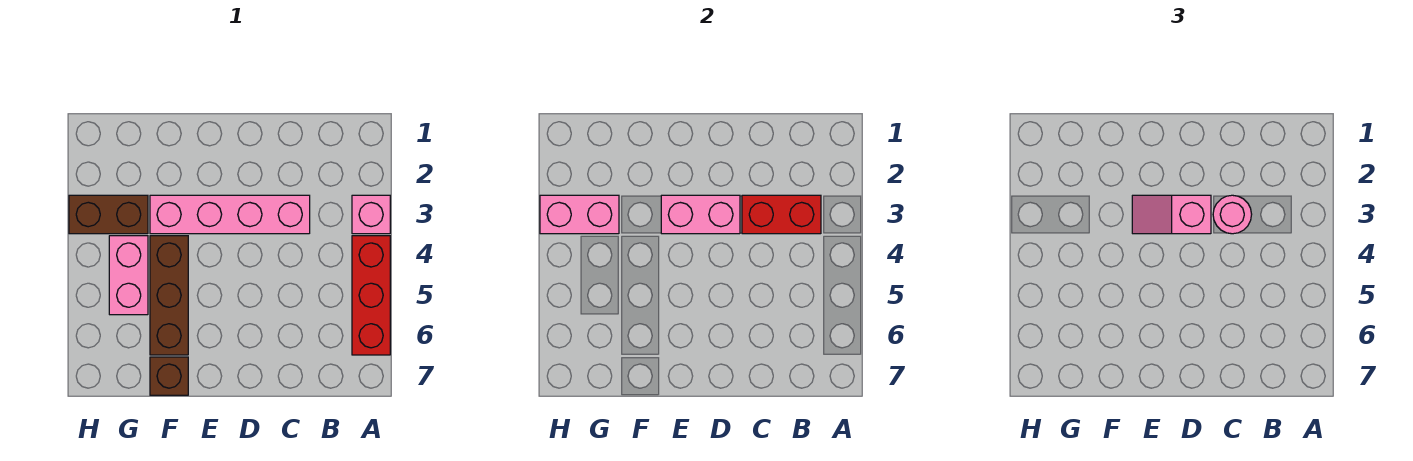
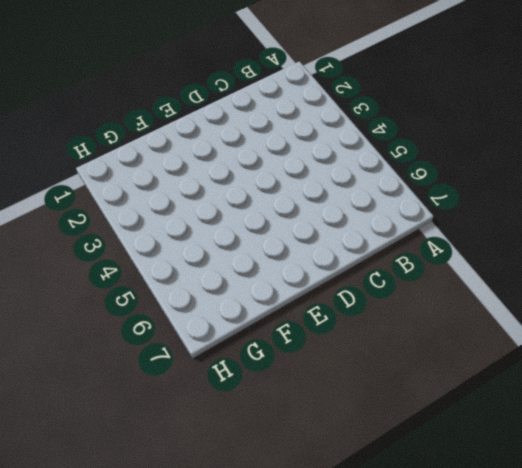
none -> pink brick A3 level 1
none -> red brick A4:A6 level 1
none -> pink brick C3:F3 level 1

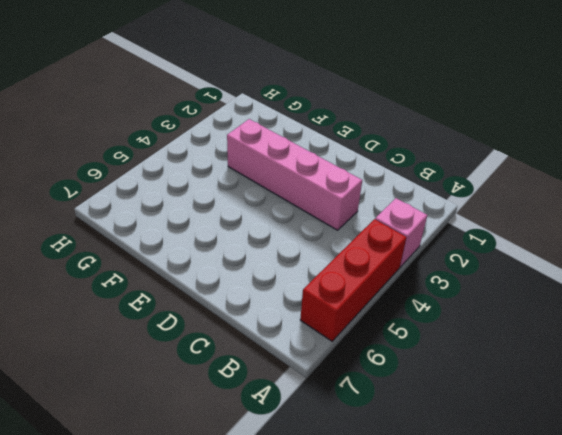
none -> brown brick F4:F6 level 1
none -> brown brick F7 level 1
none -> brown brick G3:H3 level 1

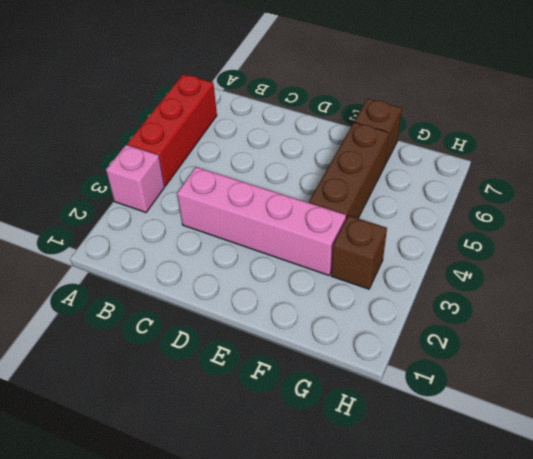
brown brick G3 level 1 -> brown brick G3:H3 level 1
none -> pink brick G4:G5 level 1
none -> red brick B3:C3 level 2
none -> pink brick D3:E3 level 2

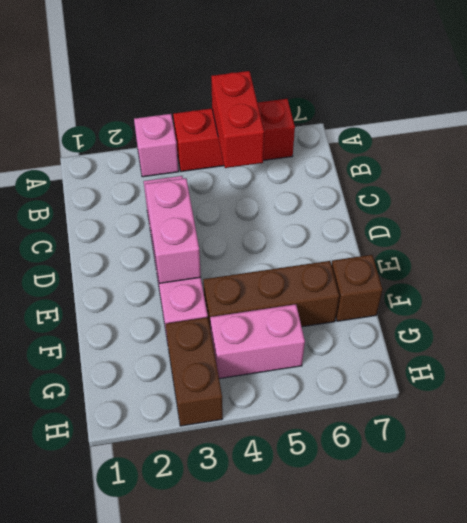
red brick A5:B5 level 2 -> red brick B3:C3 level 2
none -> pink brick G3:H3 level 2
none -> pink round brick C3 level 3
none -> pink slope D3:E3 level 3 top D

